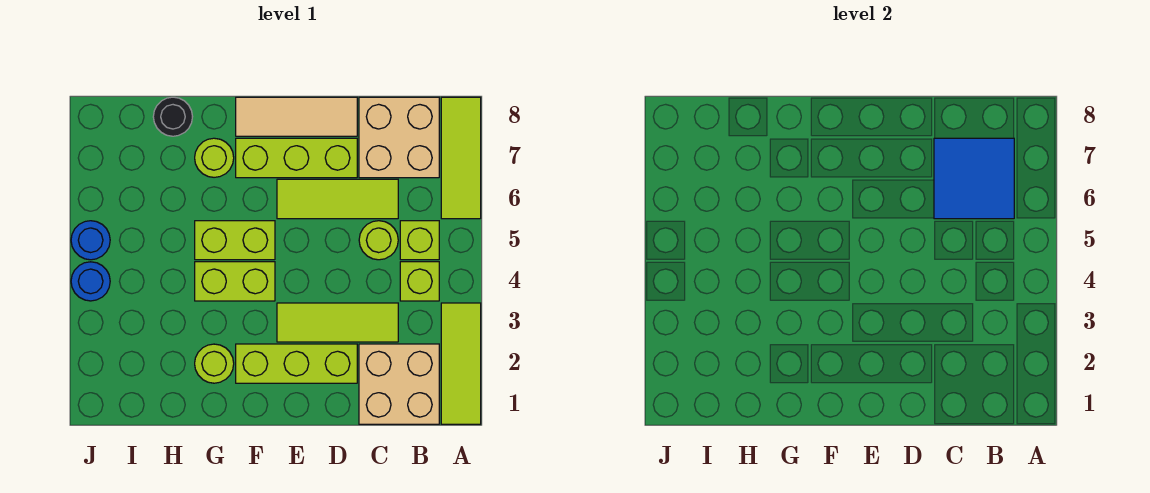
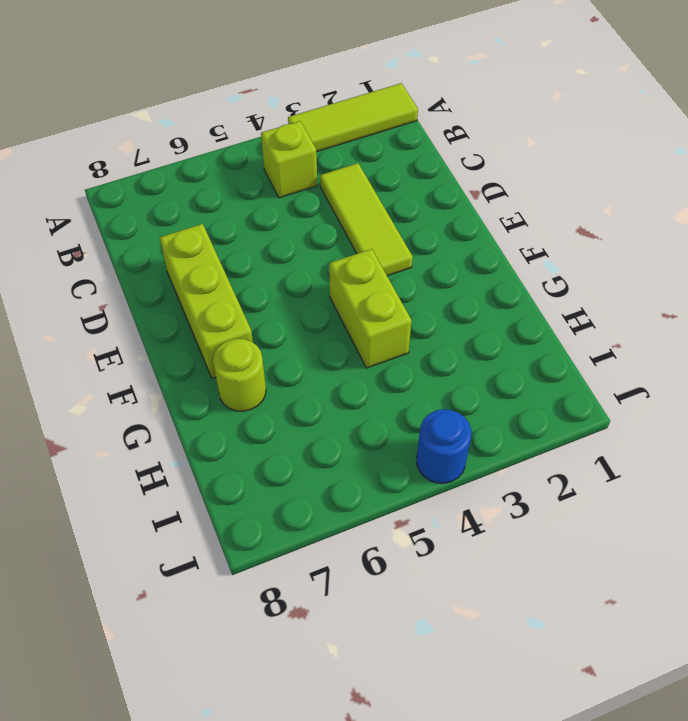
none -> lime tile A6:A8 level 1
none -> tan brick B1:C2 level 1
none -> lime brick B5 level 1

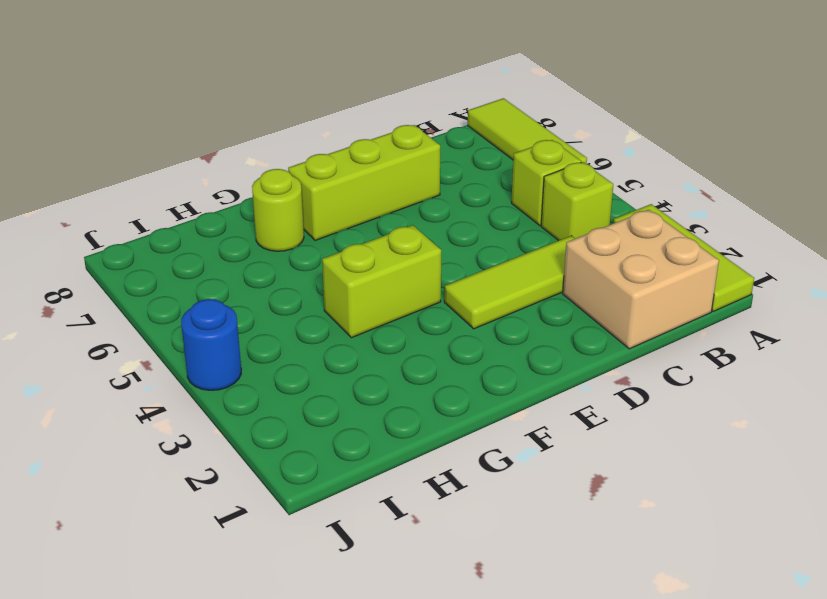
none -> tan brick B7:C8 level 1
none -> lime round brick C5 level 1
none -> lime tile C6:E6 level 1

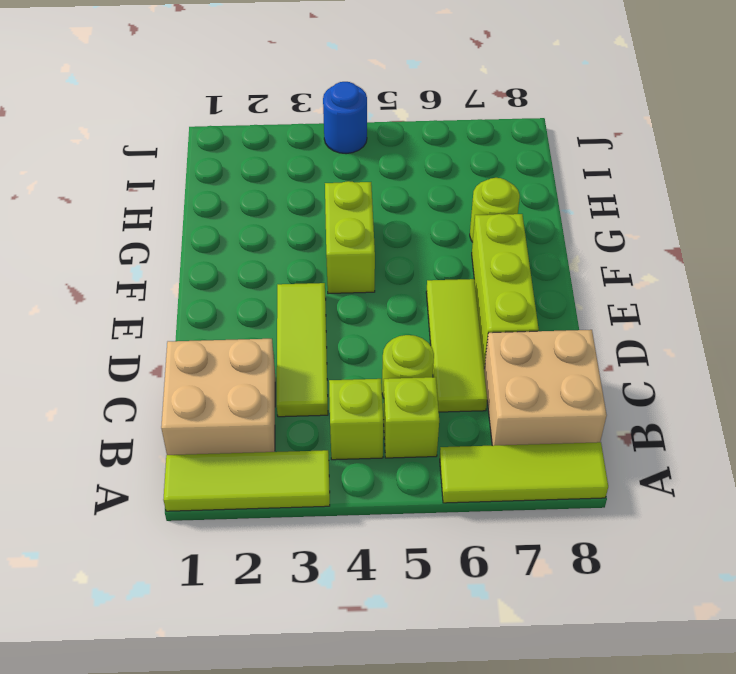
none -> lime brick D2:F2 level 1
none -> tan tile D8:F8 level 1
none -> lime brick F5:G5 level 1

